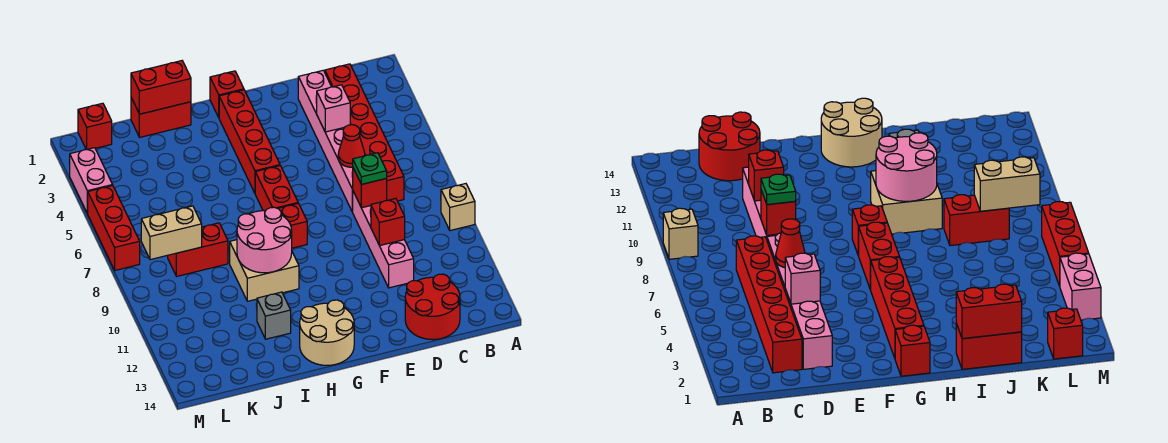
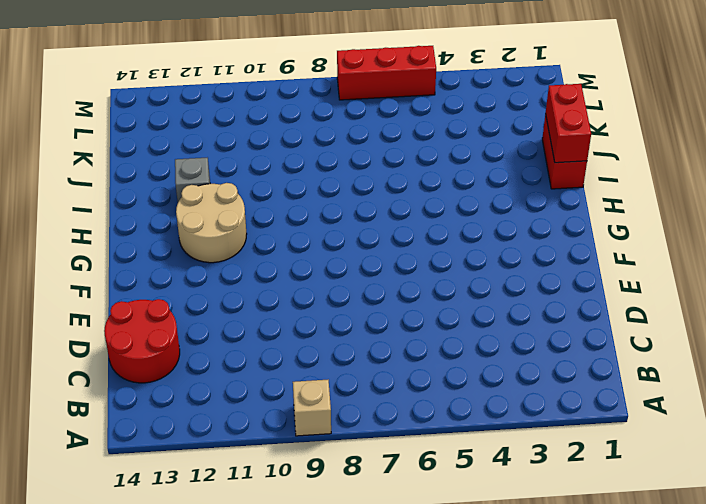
tan round brick G11:H12 level 1 -> tan round brick G13:H14 level 1
none -> red brick C2:C7 level 1
none -> pink brick D2:D7 level 1
none -> pink brick D8:D11 level 1

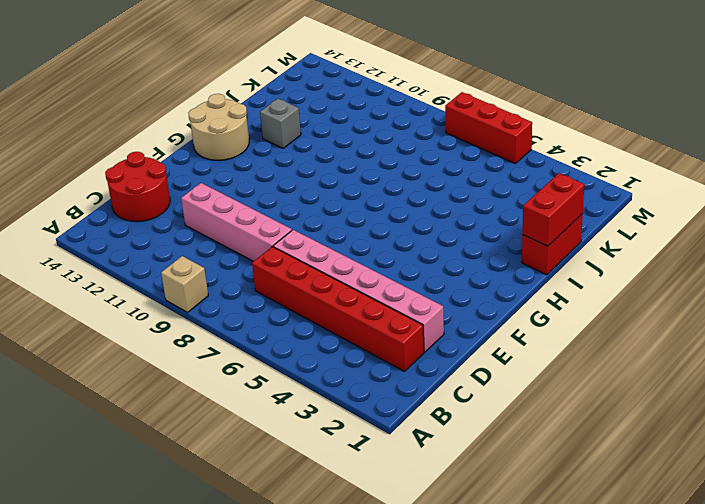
none -> red brick G1 level 1
none -> red brick G2:G5 level 1
none -> red brick G6:G7 level 1

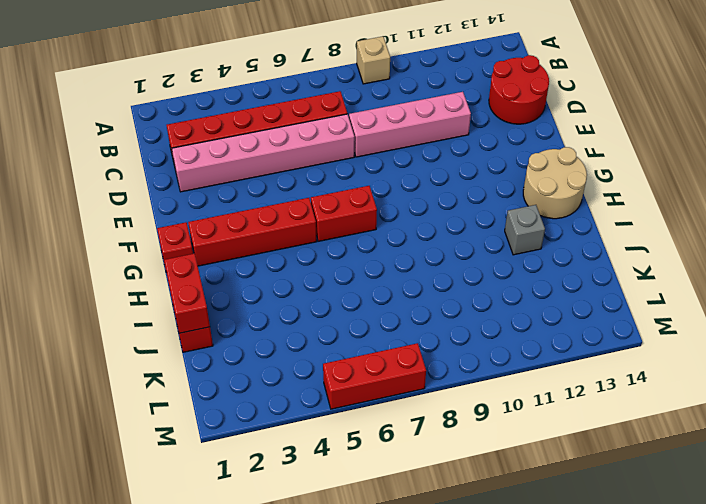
none -> red brick G8 level 1
none -> tan brick H9:I10 level 1
none -> red brick J8:K8 level 1

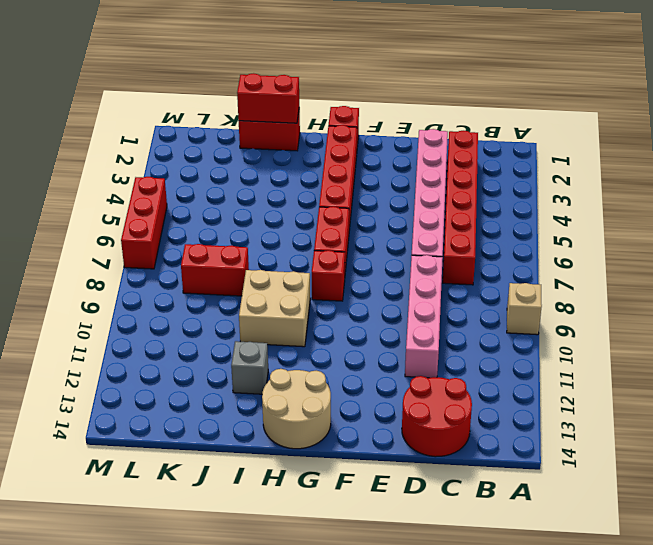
none -> red brick L1 level 1
none -> pink brick M3:M4 level 1
none -> pink brick D4 level 2

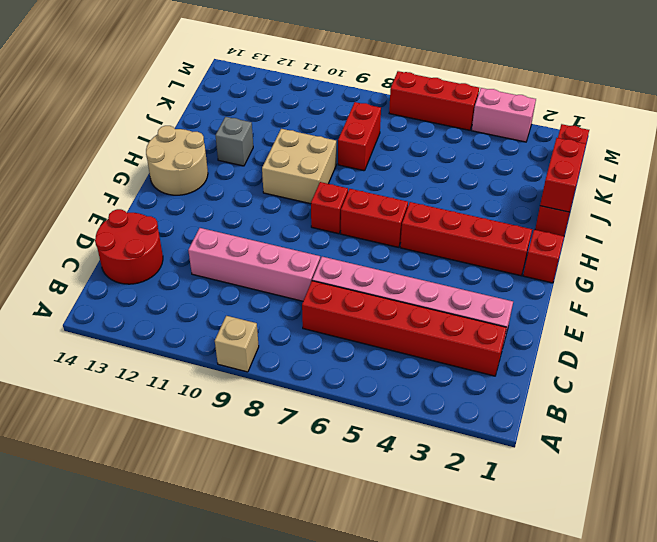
none -> pink brick D4 level 2
none -> red cone D6 level 2
none -> red brick D8 level 2

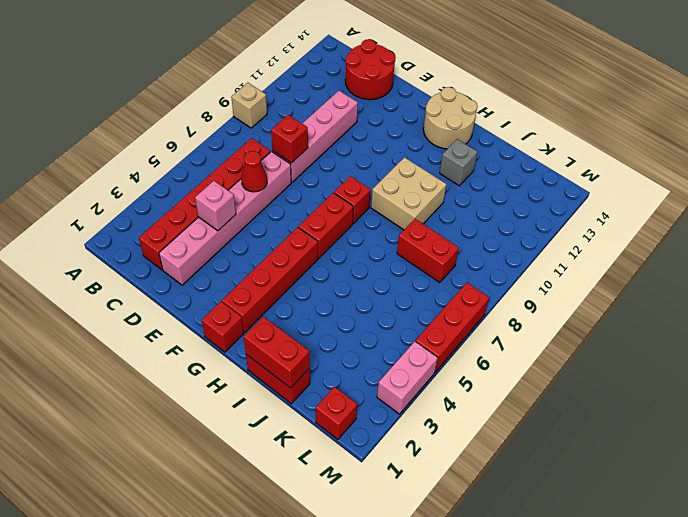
none -> red brick D10 level 2
none -> pink round brick H9:I10 level 2
none -> tan brick K8:L8 level 2

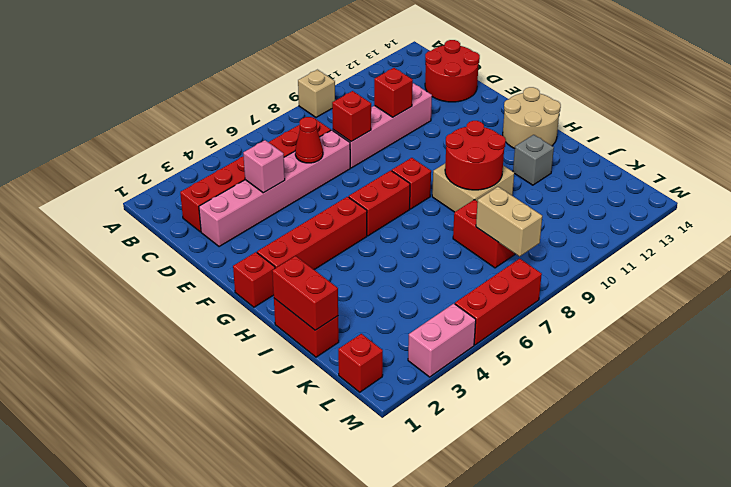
red round brick H9:I10 level 2 -> pink round brick H9:I10 level 2
none -> green plate D8 level 3

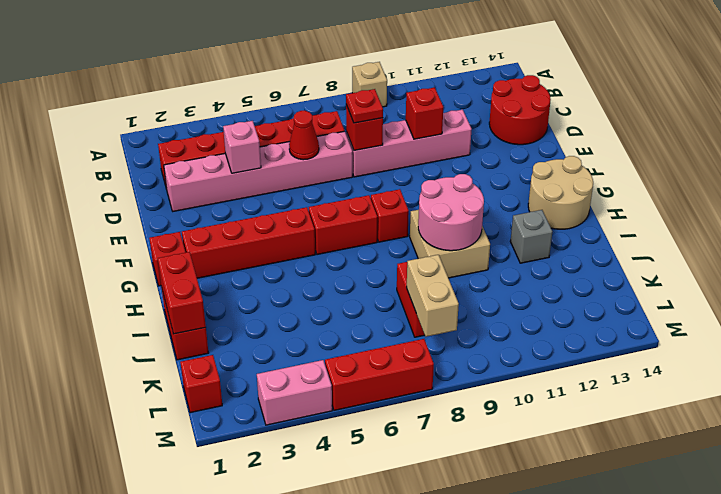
red plate D8 level 3 -> green plate D8 level 3

